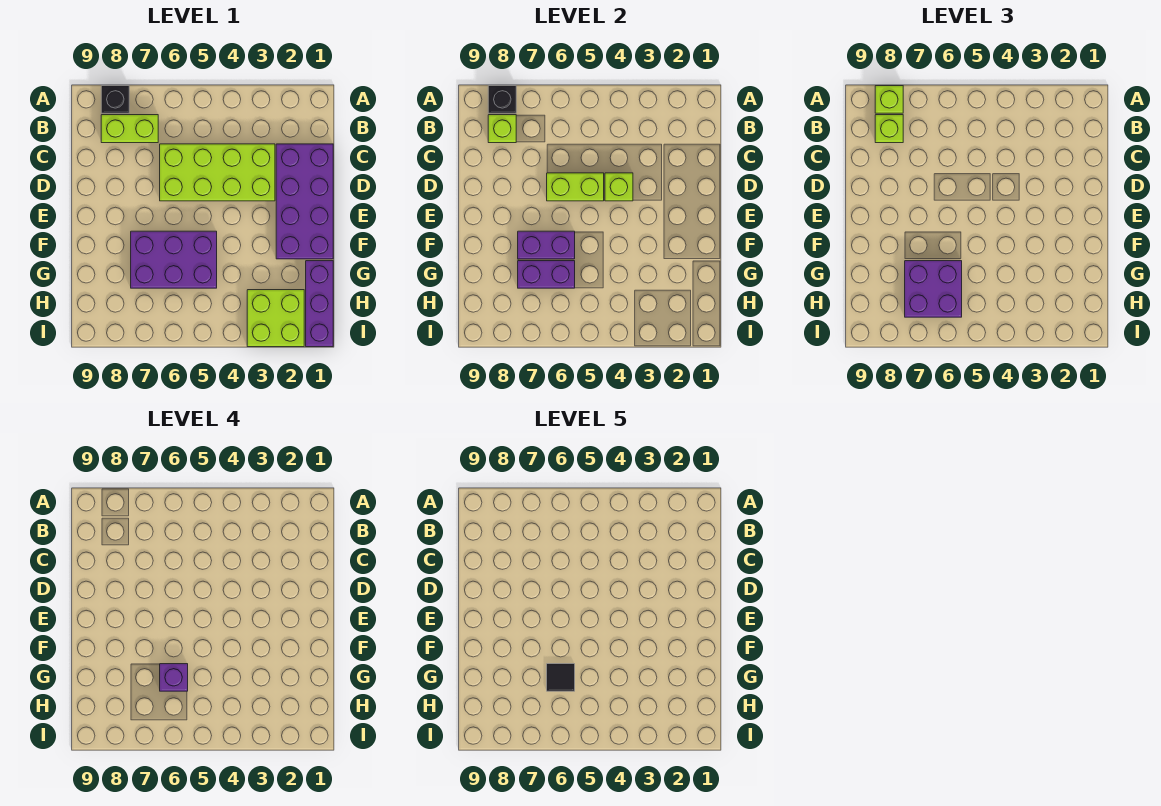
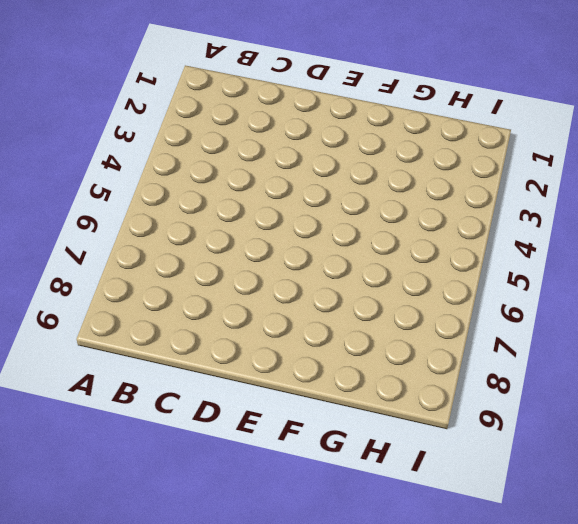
none -> black brick A8 level 1
none -> lime brick B7:B8 level 1
none -> purple brick C1:F2 level 1

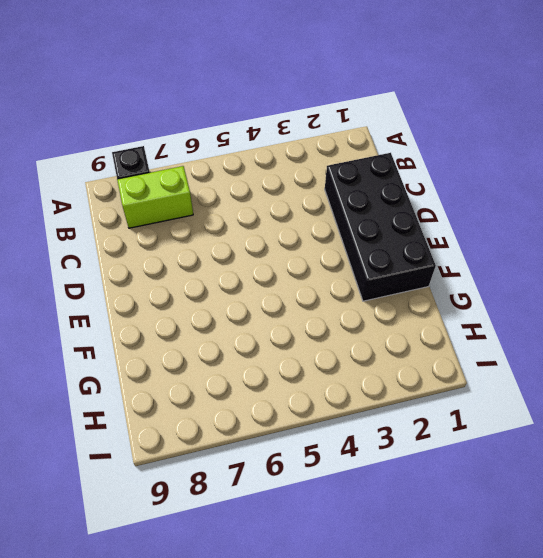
black brick C1:F2 level 1 -> purple brick C1:F2 level 1
none -> lime brick C3:D6 level 1
none -> purple brick F5:G7 level 1
none -> purple brick G1:I1 level 1

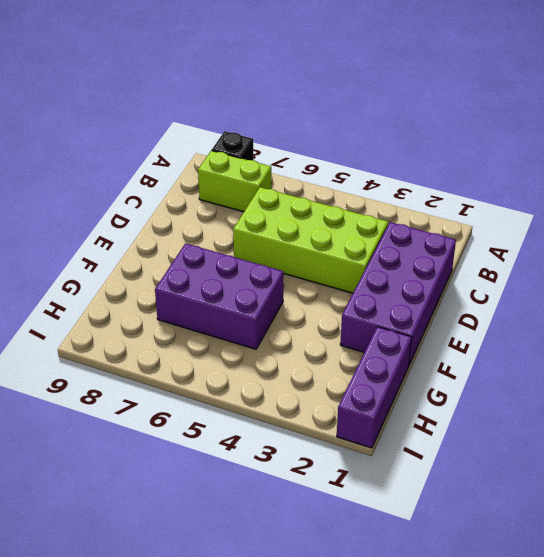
none -> lime brick H2:I3 level 1
none -> black brick A8 level 2
none -> lime brick B8 level 2

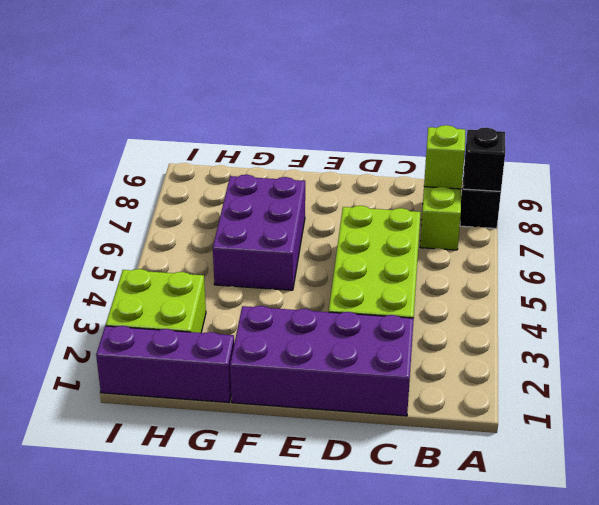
none -> lime brick D4 level 2
none -> lime brick D5:D6 level 2
none -> purple brick F6:F7 level 2

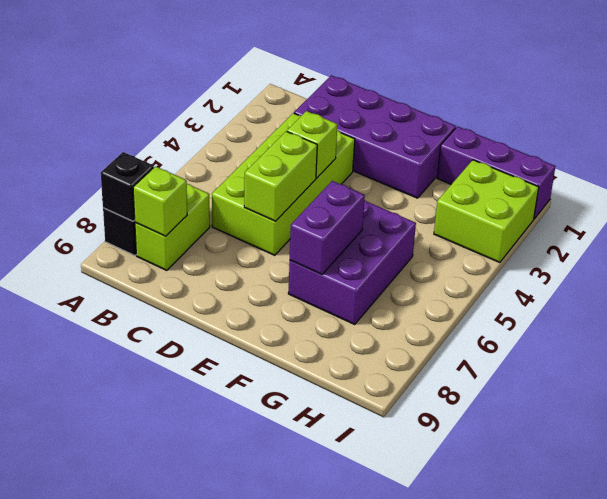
none -> purple brick G6:G7 level 2
none -> lime brick A8 level 3
none -> lime brick B8 level 3

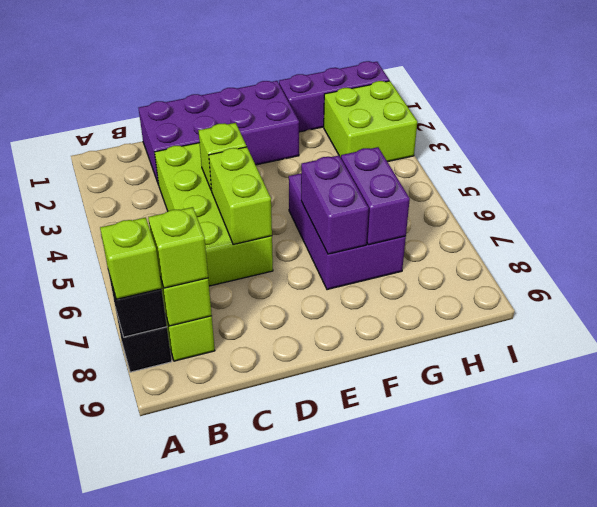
none -> purple brick G6:H7 level 3
none -> purple brick G6 level 4
none -> black tile G6 level 5

